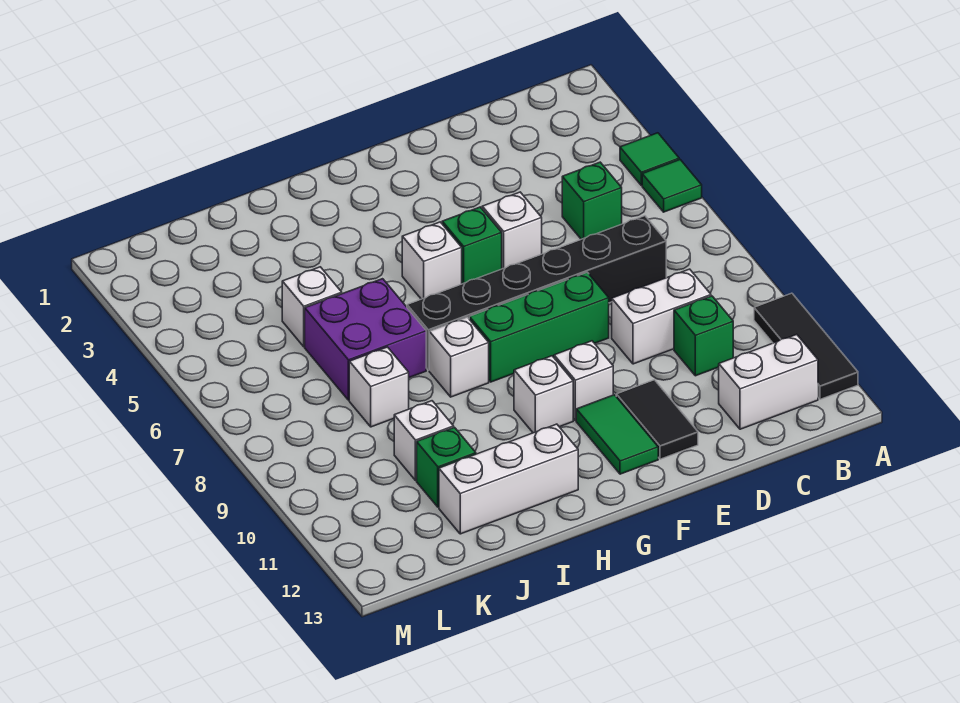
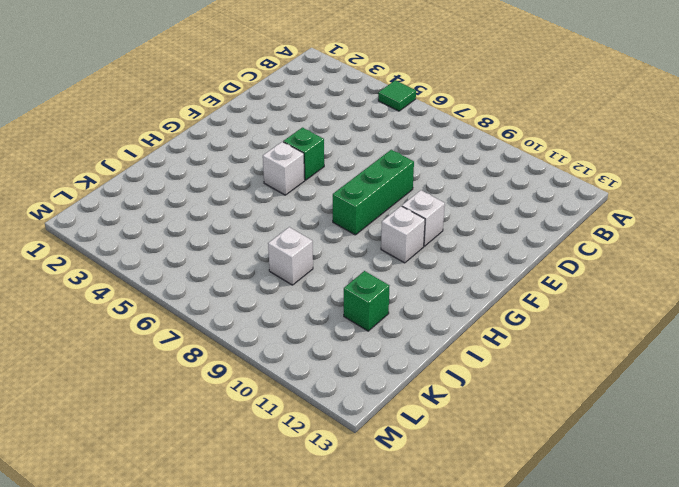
none -> green tile A4 level 1
none -> black tile A10:A12 level 1
none -> white brick B12:C12 level 1

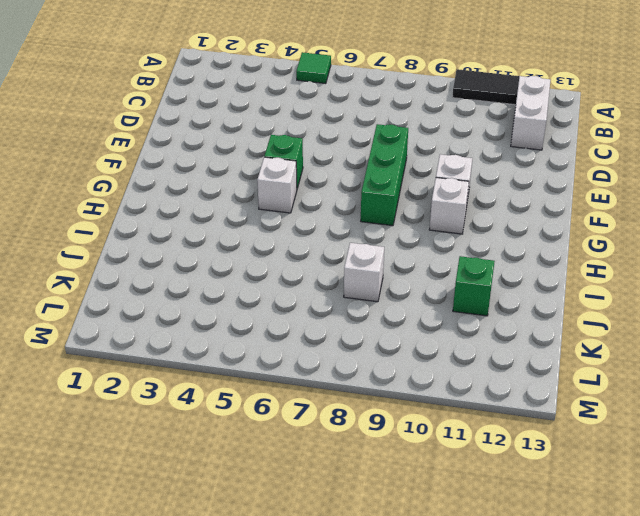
none -> green tile A4 level 1
none -> green brick C5 level 1
none -> black brick C7:H7 level 1

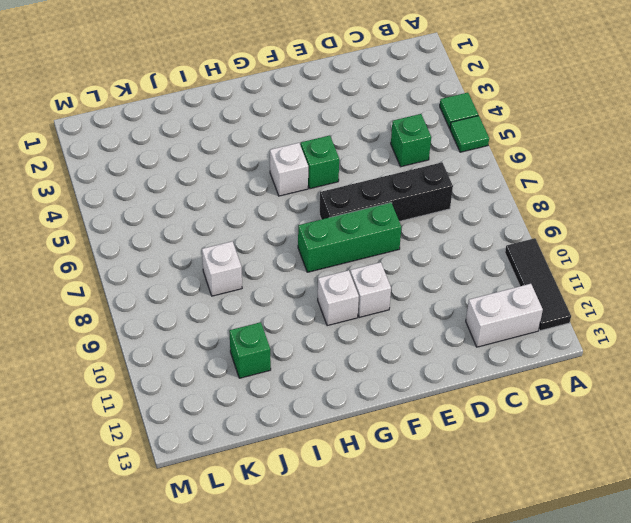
black brick C7:F7 level 1 -> black brick C7:H7 level 1
none -> white brick C9:D9 level 1
none -> green brick C10 level 1
none -> white brick E5 level 1

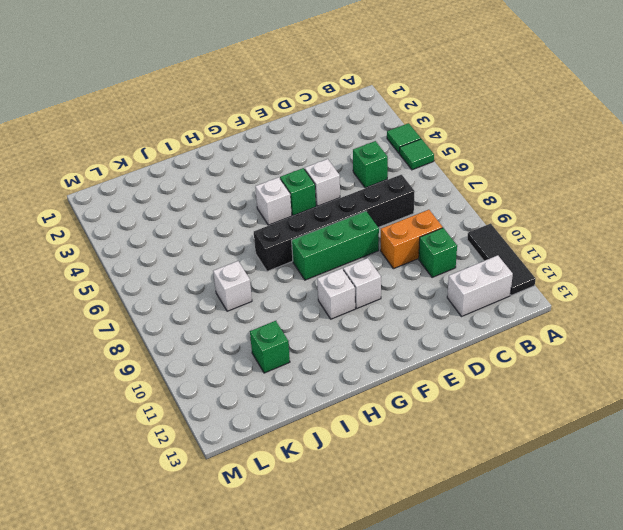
orange brick C9:D9 level 1 -> white brick C9:D9 level 1
none -> black tile E11:E12 level 1
none -> green tile F11:F12 level 1
none -> white brick H8 level 1

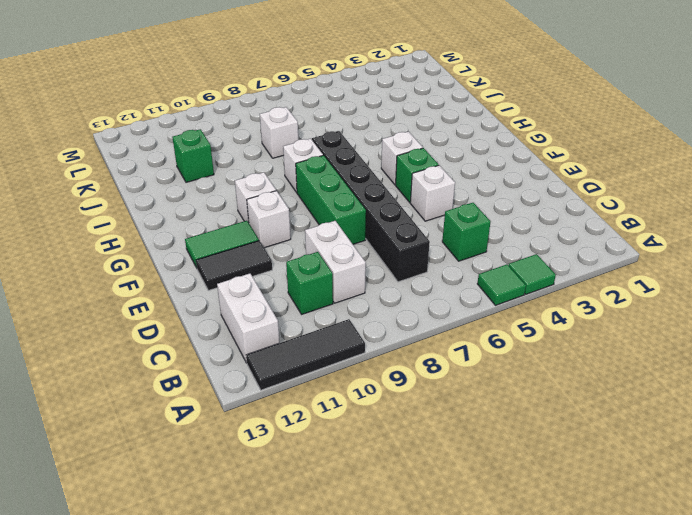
none -> white brick H12:J12 level 1
none -> purple brick I6:J7 level 1
none -> white brick J5 level 1

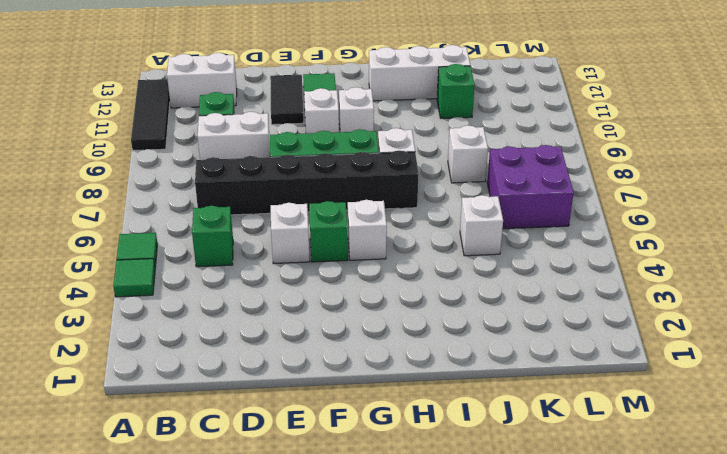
purple brick K6:L7 level 1 -> purple brick I6:J7 level 1
none -> white brick J10 level 1

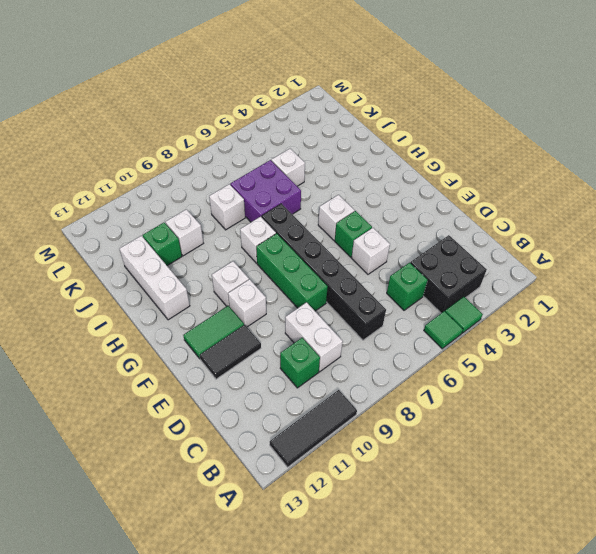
black brick B3:C4 level 1 -> none
none -> white brick B12:C12 level 1

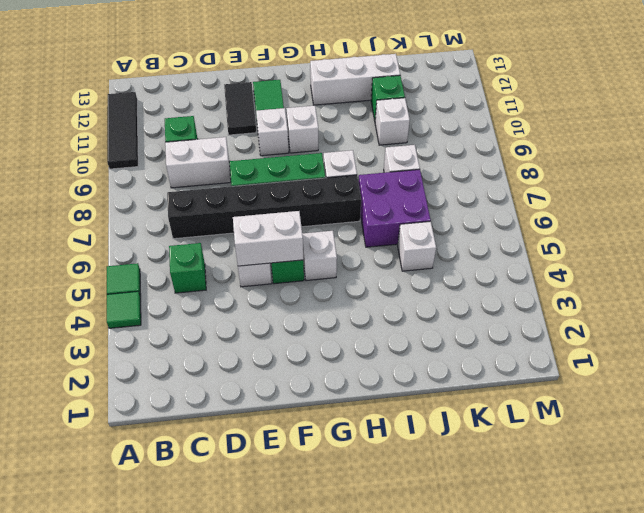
white brick E5:F5 level 2 -> white brick B12:C12 level 1

